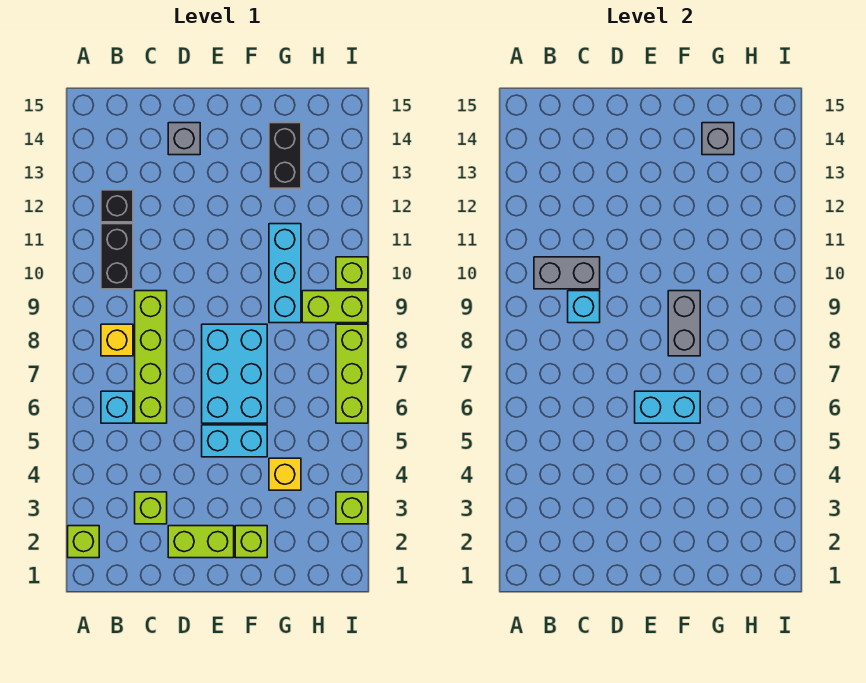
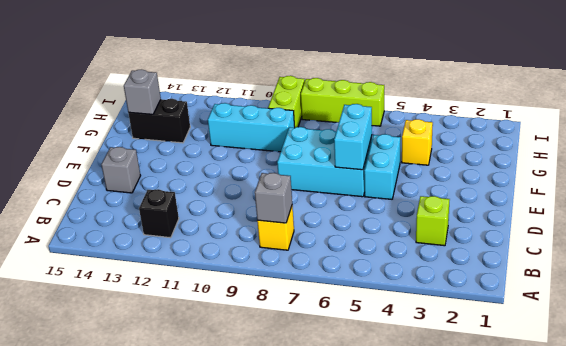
grey brick B8 level 2 -> none
none -> lime brick A2 level 1
none -> cyan brick B6 level 1
none -> black brick B10:B11 level 1

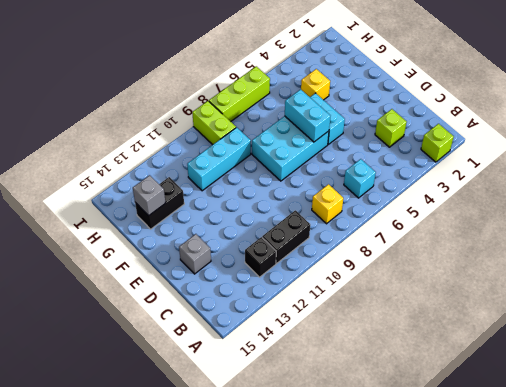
none -> lime brick C6:C9 level 1
none -> lime brick D2:E2 level 1
none -> lime brick F2 level 1

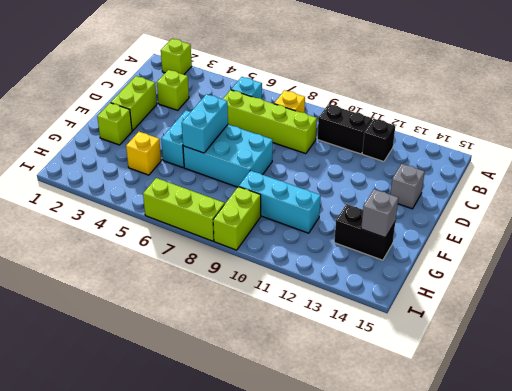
none -> lime brick I3 level 1
none -> lime brick I10 level 1
none -> grey brick B10:C10 level 2

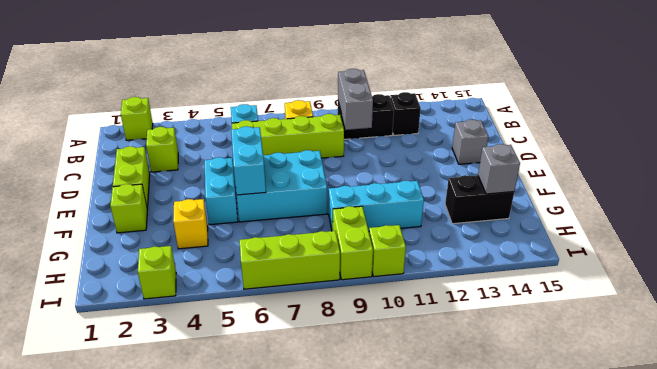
none -> cyan brick C9 level 2
none -> grey brick F8:F9 level 2

